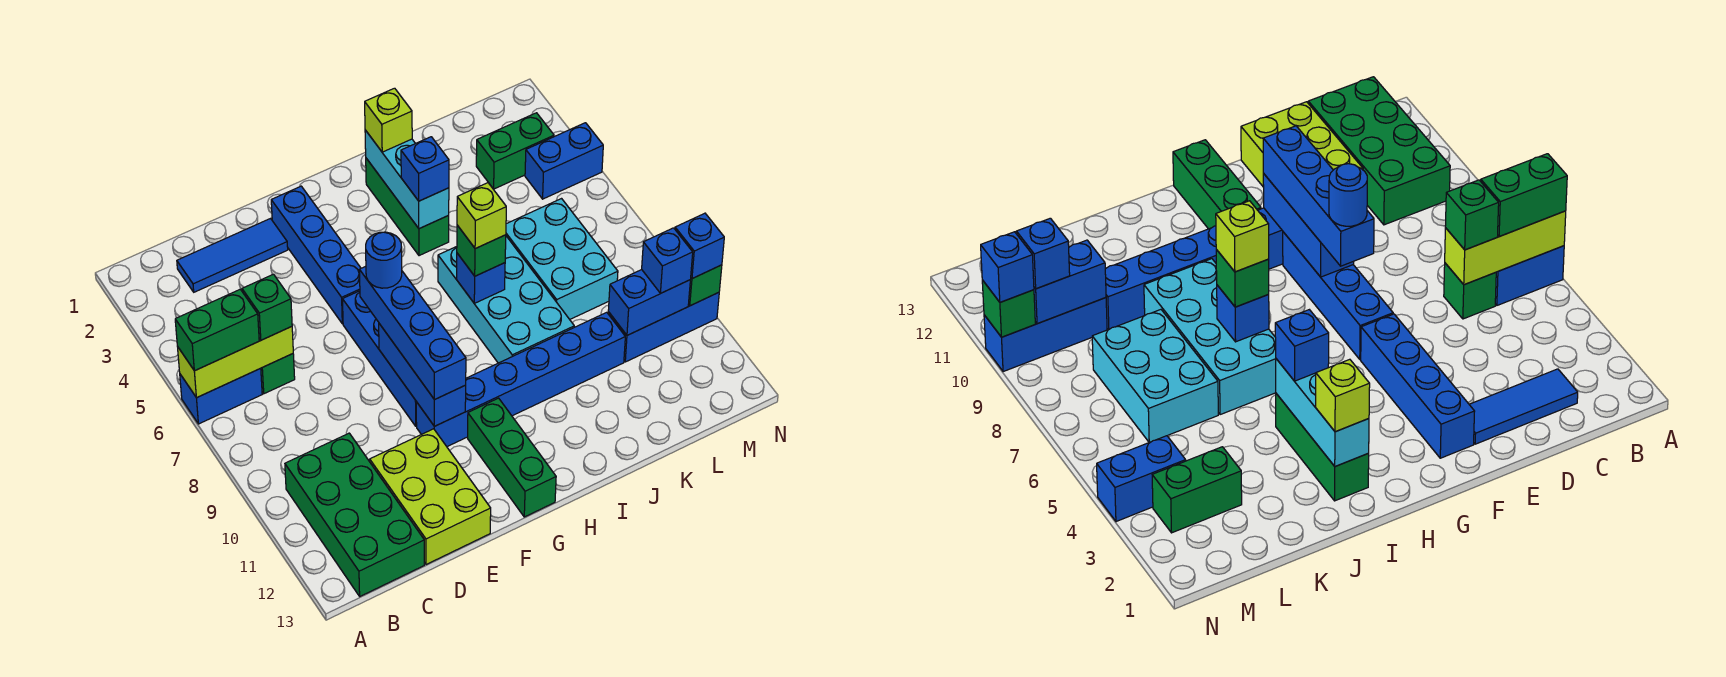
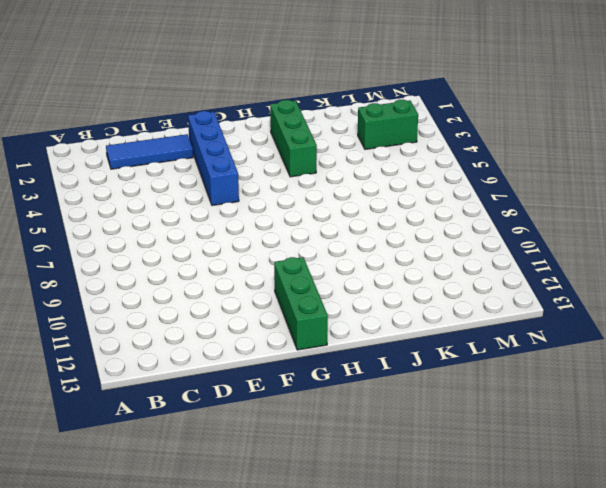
none -> blue brick A6:B6 level 1
none -> green brick B10:C13 level 1
none -> green brick C6 level 1
none -> lime brick D11:E13 level 1

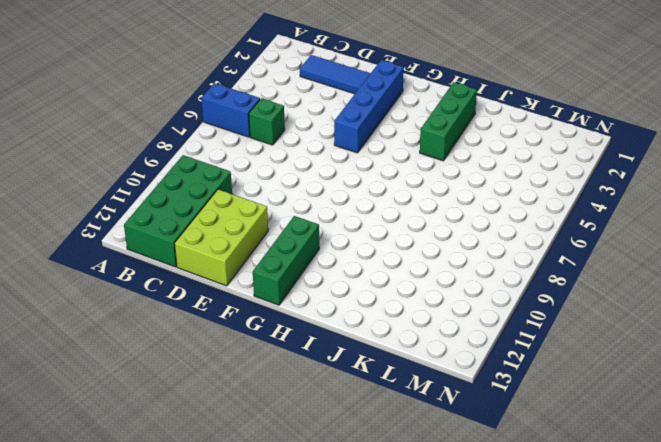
none -> blue brick F6:F9 level 1
none -> blue brick F10:K10 level 1
none -> cyan brick I6:J9 level 1
none -> cyan brick K6:L8 level 1

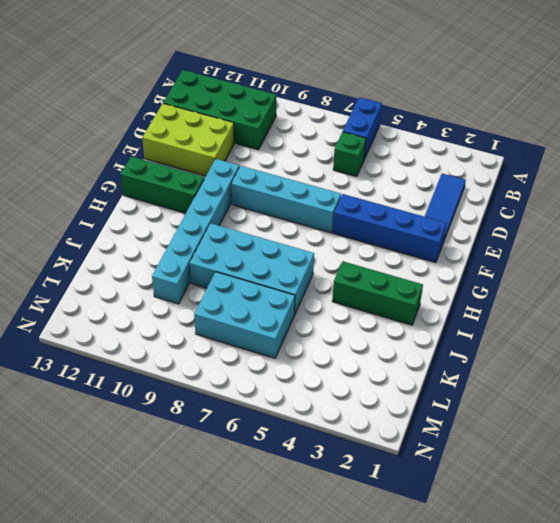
cyan brick F6:F9 level 1 -> blue brick F6:F9 level 1
cyan brick F10:K10 level 1 -> blue brick F10:K10 level 1
none -> green brick L3:M3 level 1
none -> blue brick L10:N10 level 1
none -> blue brick M4:N4 level 1
none -> lime brick A6:C6 level 2

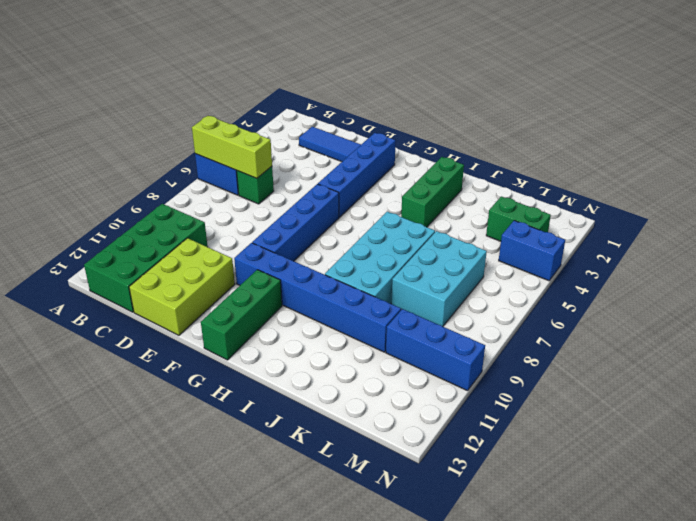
none -> blue brick F8:F10 level 2
none -> cyan brick I2:I4 level 2
none -> blue brick I7 level 2
none -> blue brick L10:M10 level 2

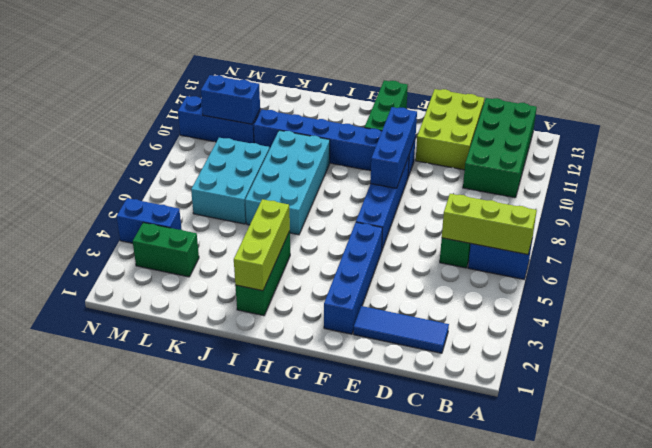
lime brick I2:I4 level 2 -> cyan brick I2:I4 level 2
none -> blue brick I7 level 2
none -> green brick N10 level 2
none -> green brick A6:B6 level 3
none -> green brick C6 level 3

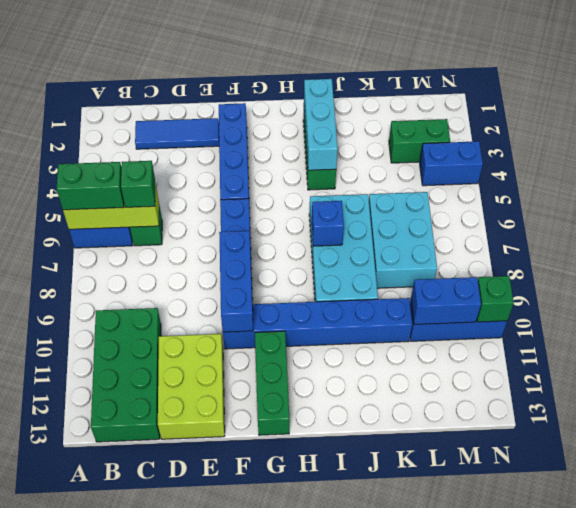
none -> blue brick F7:F10 level 3
none -> lime brick I2 level 3
none -> blue brick I4 level 3
none -> green brick I7 level 3

